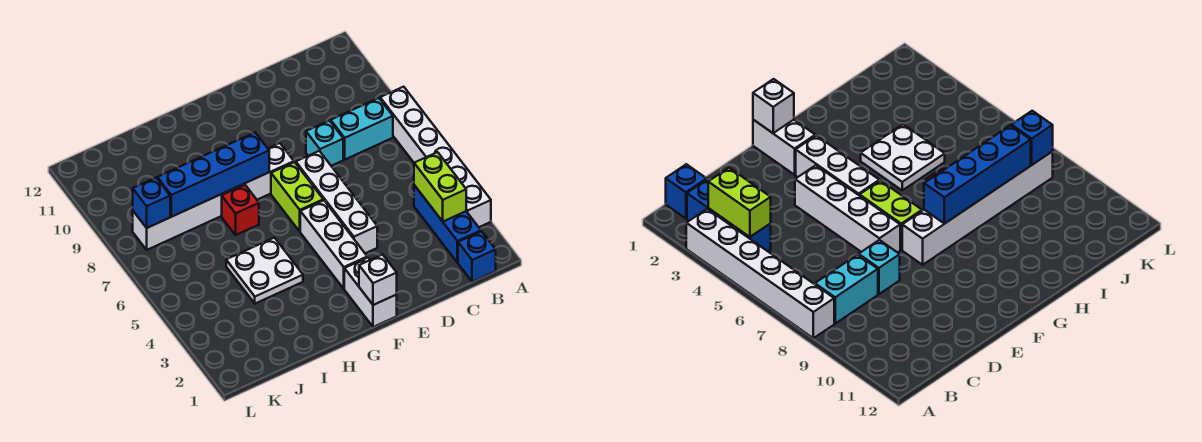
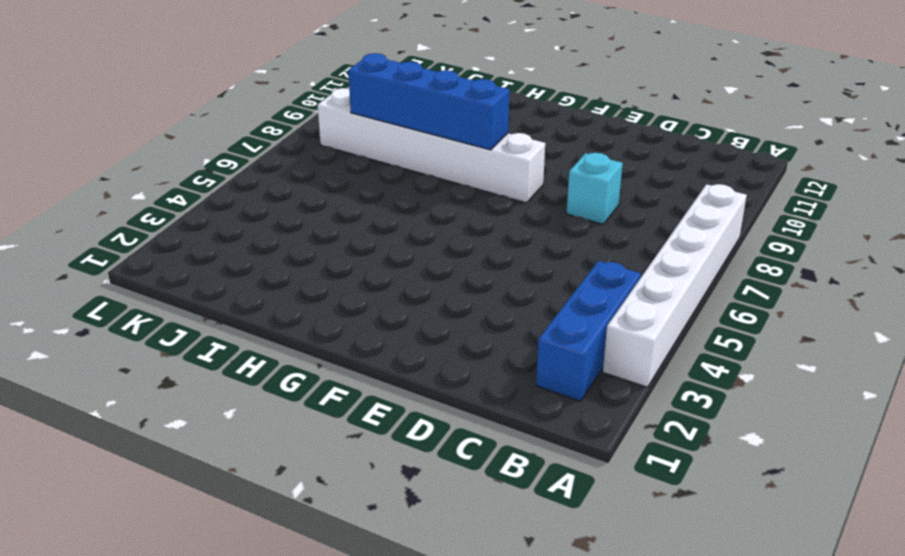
none -> blue brick B1 level 1
none -> cyan brick B8:C8 level 1
none -> white brick E4:E7 level 1

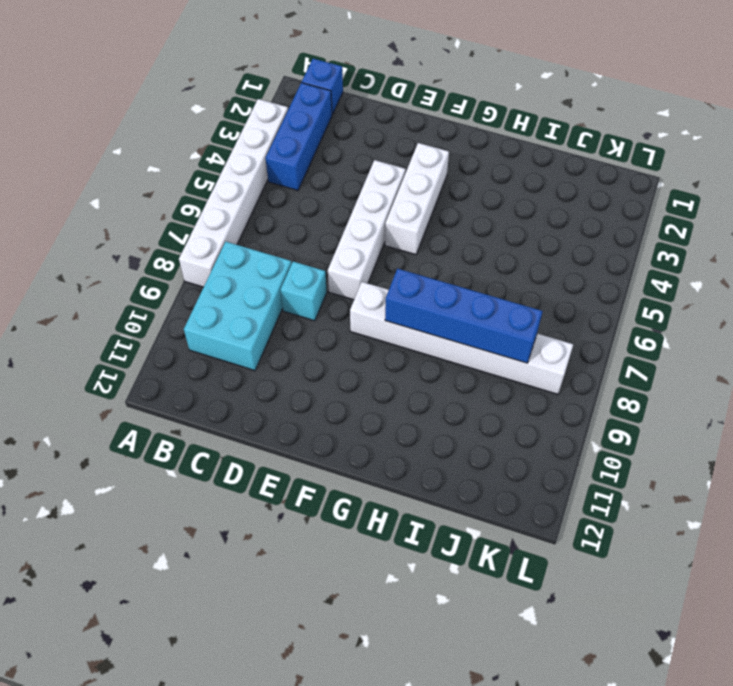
cyan brick B8:C10 level 1 -> cyan brick B8:C8 level 1
none -> white brick F1:F2 level 1
none -> lime brick F6:F7 level 1
none -> white plate H4:I5 level 1

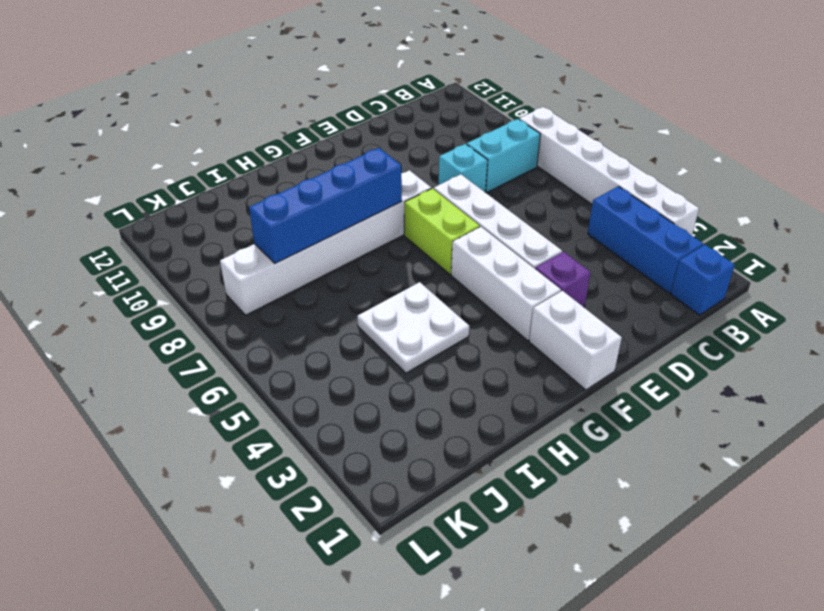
purple brick E3 level 1 -> none
none -> red brick H7 level 1
none -> lime brick B3:B4 level 2
none -> white brick F1 level 2

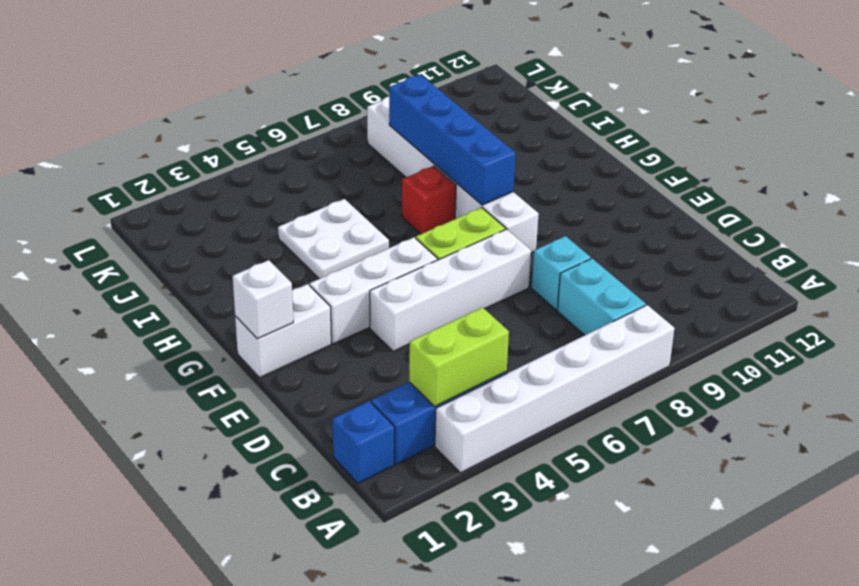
none -> blue brick K8 level 2

